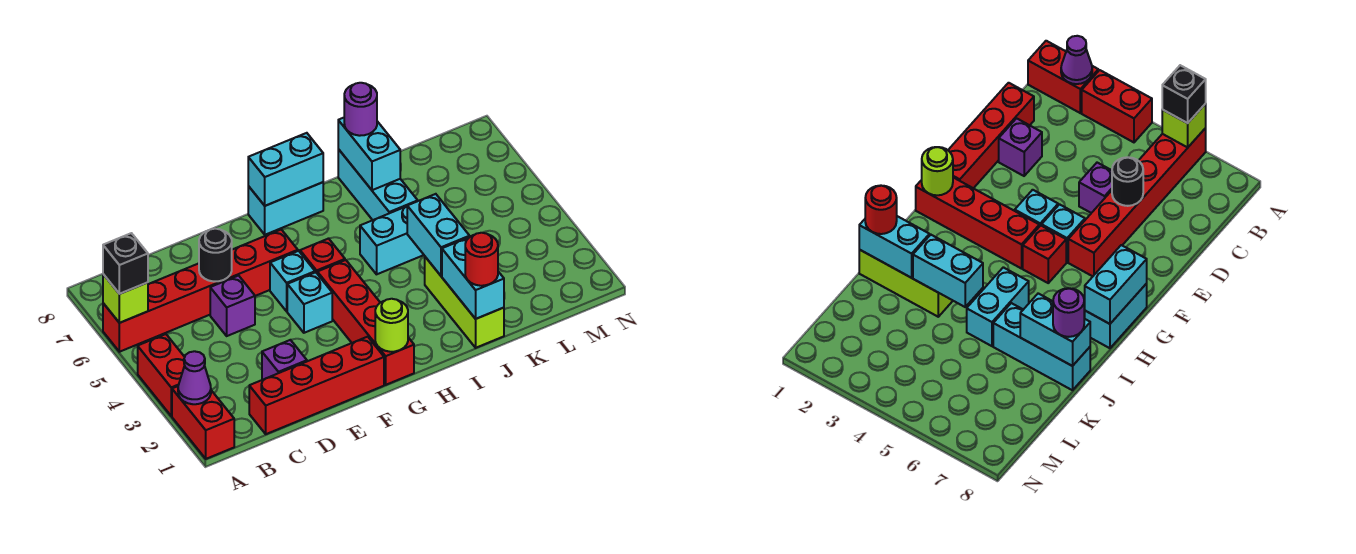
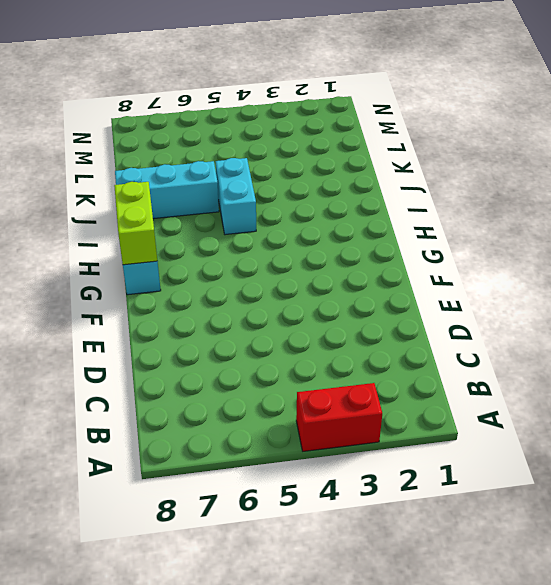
lime brick G8:H8 level 2 -> cyan brick G8:H8 level 2
none -> red brick A1:A2 level 1
none -> red brick A6:F6 level 1
none -> red brick C1:F1 level 1

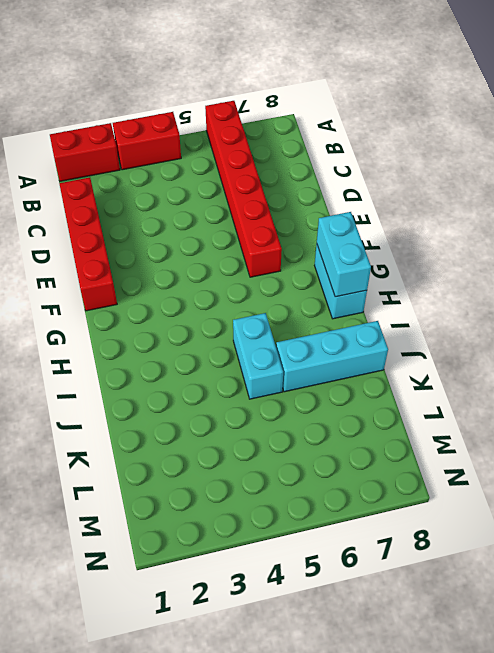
none -> purple brick D2 level 1
none -> purple brick D5 level 1
none -> cyan brick F4 level 1

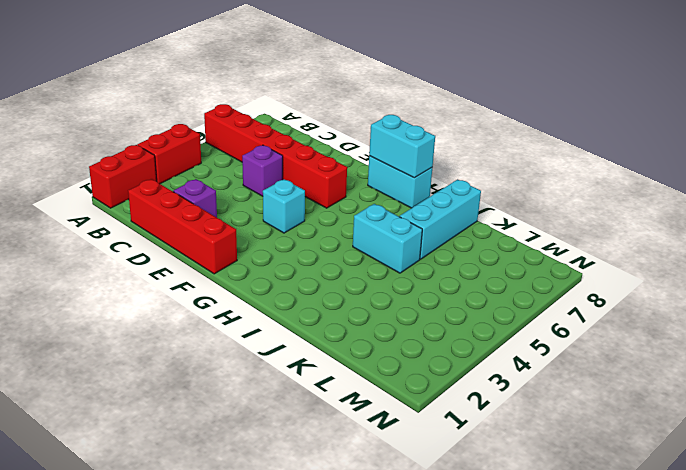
none -> cyan brick F5 level 1
none -> red brick G1:G4 level 1
none -> red brick G5 level 1

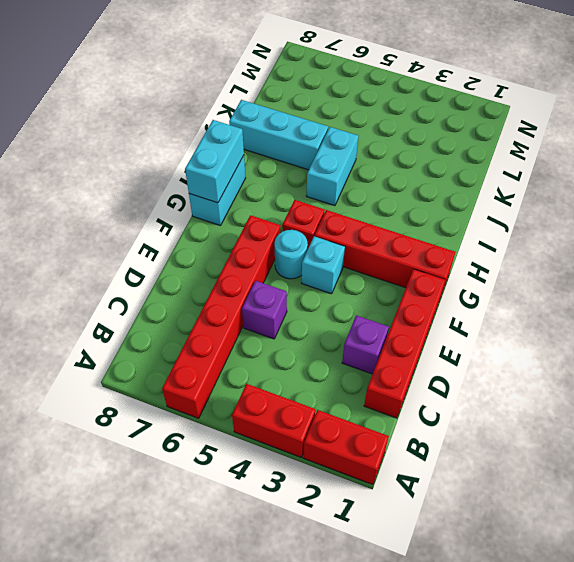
cyan round brick F5 level 1 -> cyan brick F5 level 1
none -> lime brick J1:J3 level 1
none -> purple cone A2 level 2
none -> lime brick A6 level 2

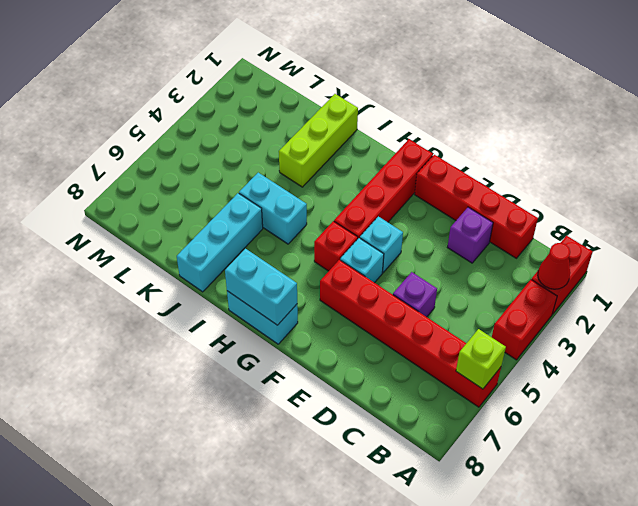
red cone A2 level 2 -> purple cone A2 level 2
none -> black round brick D6 level 2
none -> lime round brick G1 level 2
none -> cyan brick J1:J2 level 2

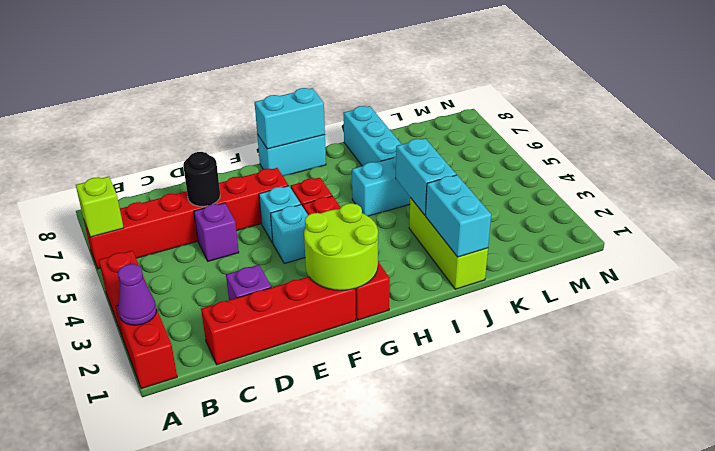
lime round brick F1:G2 level 2 -> lime round brick G1 level 2
none -> cyan brick J7:J8 level 2
none -> black brick A6 level 3
none -> red round brick J1 level 3

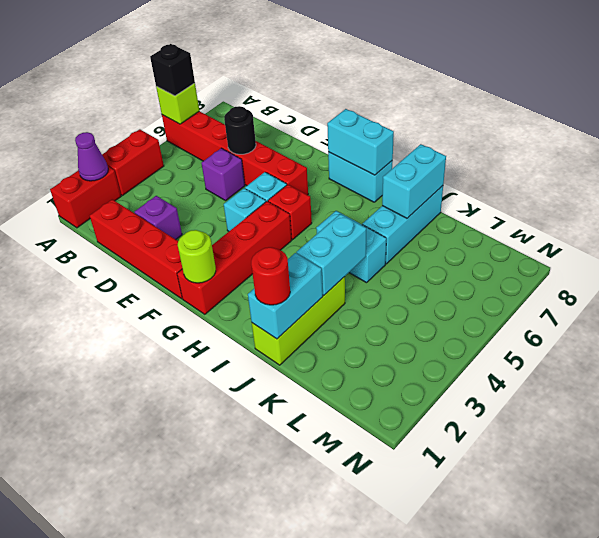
none -> purple round brick J8 level 3

